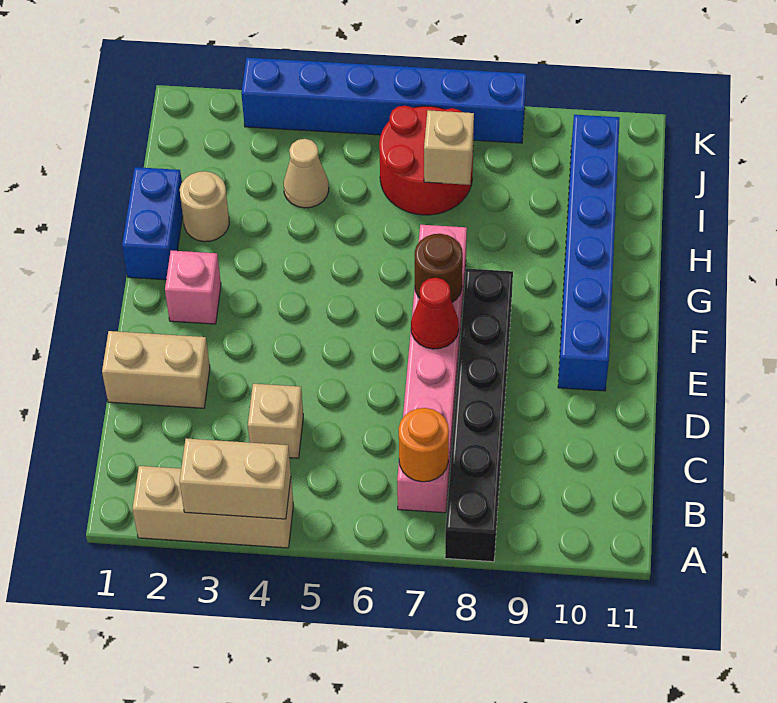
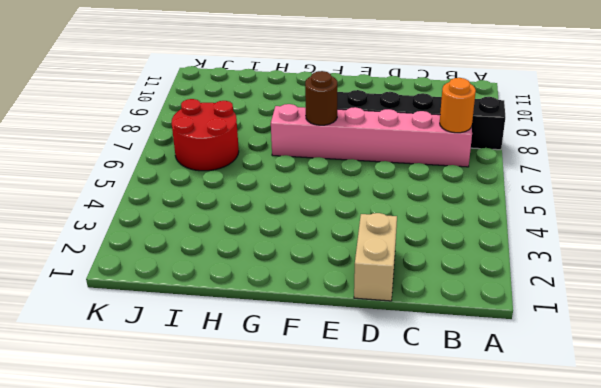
none -> tan brick A2:A4 level 1
none -> tan brick C4 level 1
none -> blue brick E10:J10 level 1

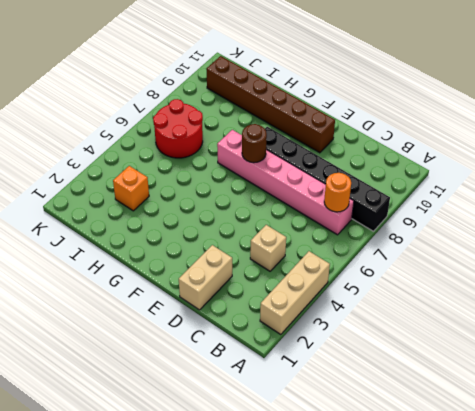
brown brick E10:J10 level 1 -> blue brick E10:J10 level 1
orange brick I3 level 1 -> none
none -> pink brick F2 level 1
none -> blue brick G1:H1 level 1
none -> tan round brick H2 level 1

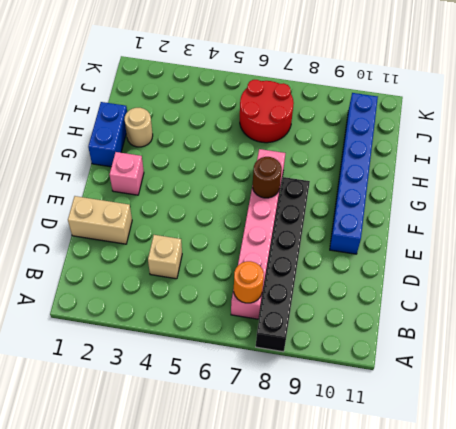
none -> tan brick A2:A4 level 1
none -> tan cone I4 level 1
none -> blue brick K3:K8 level 1

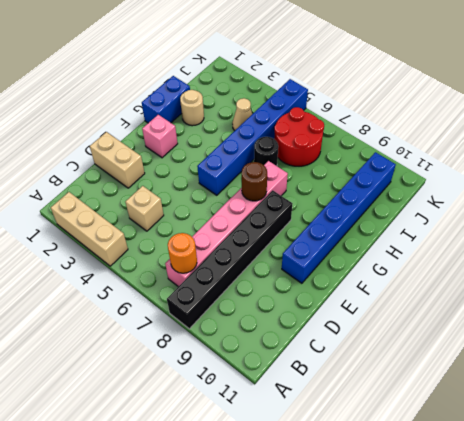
blue brick F5:K5 level 1 -> blue brick K3:K8 level 1
black round brick H6 level 1 -> none
none -> tan brick A3:A4 level 2
none -> red cone E7 level 2
none -> tan brick I7 level 2

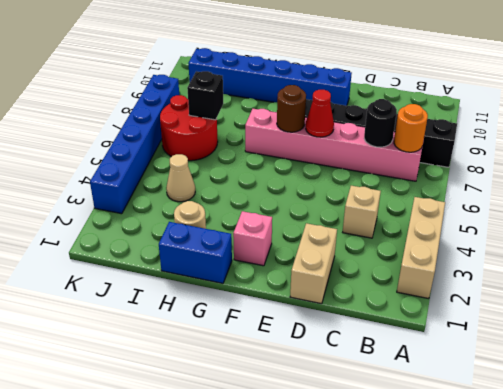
black round brick C7 level 2 -> none
black brick I7 level 2 -> tan brick I7 level 2
none -> tan brick A3:A4 level 2

